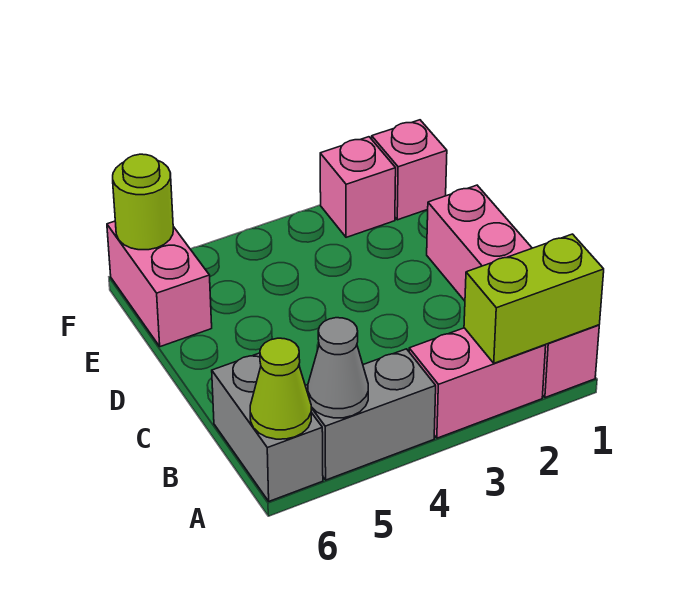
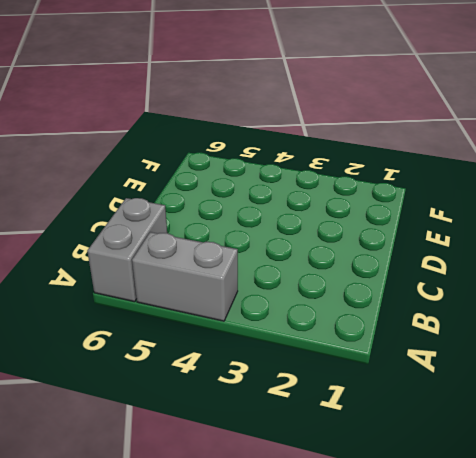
none -> pink brick A1:D1 level 1
none -> pink brick A2:A3 level 1

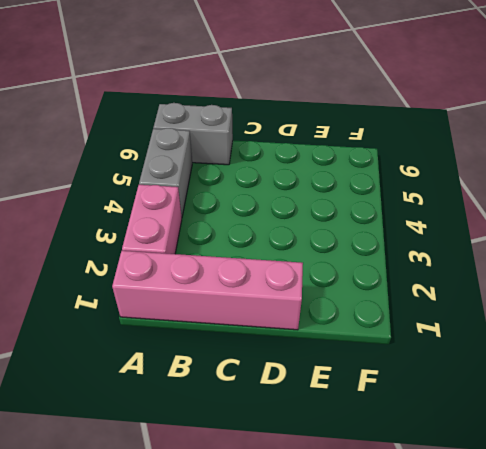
none -> pink brick E6:F6 level 1
none -> pink brick F1 level 1

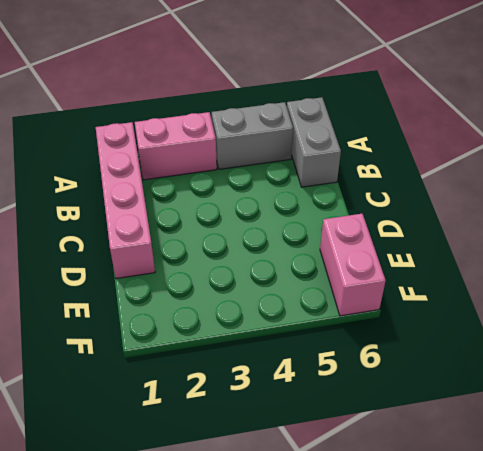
none -> pink brick F1 level 1
none -> pink brick F2 level 1

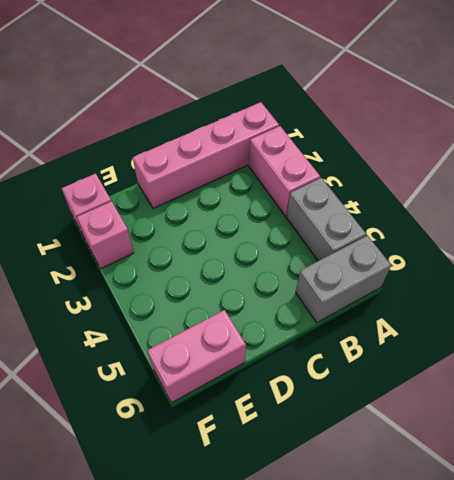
none -> lime brick A1:A2 level 2
none -> grey cone A5 level 2

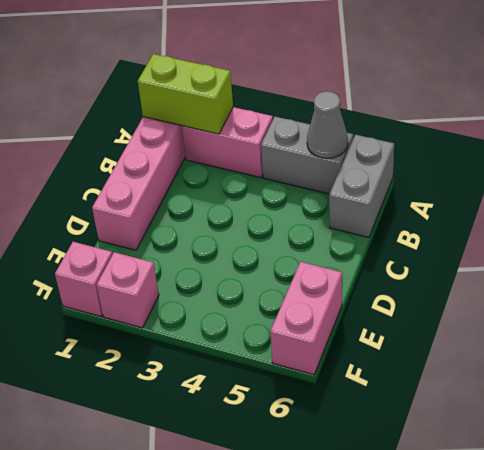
none -> lime cone A6 level 2
none -> lime round brick F6 level 2

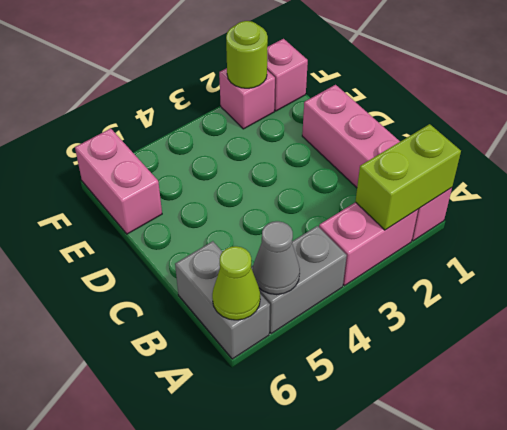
lime round brick F2 level 2 -> lime round brick F6 level 2

